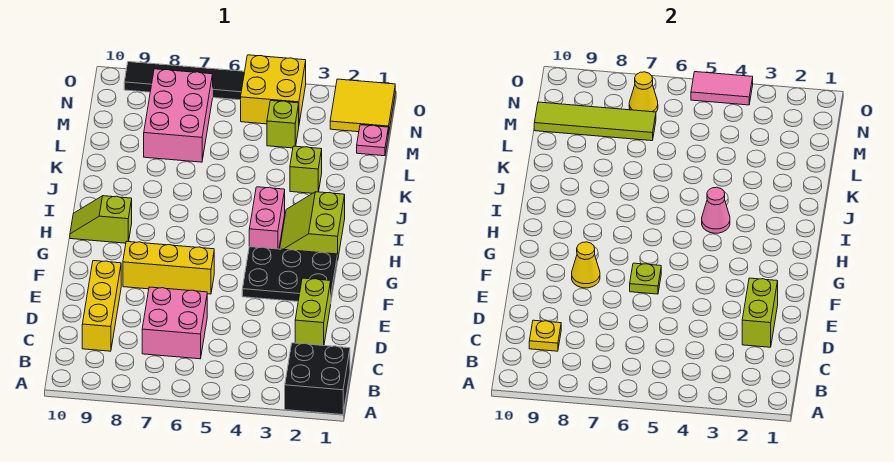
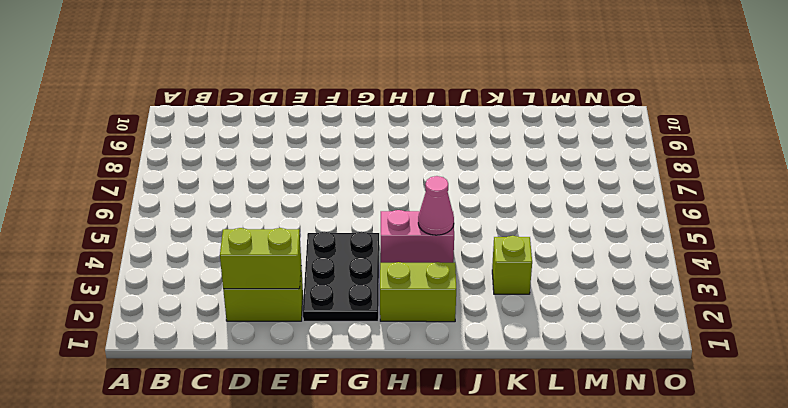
none -> black brick A1:B2 level 1
none -> pink brick C6:D7 level 1
none -> yellow brick C9:E9 level 1

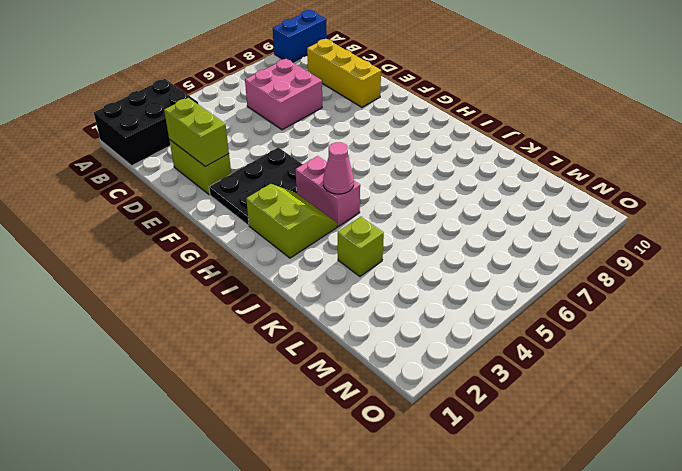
black brick A1:B3 level 1 -> black brick A1:B2 level 1
blue brick A9:A10 level 1 -> none
none -> yellow brick F6:F8 level 1
none -> lime slope H9:H10 level 1 top 9
none -> pink brick L7:N8 level 1

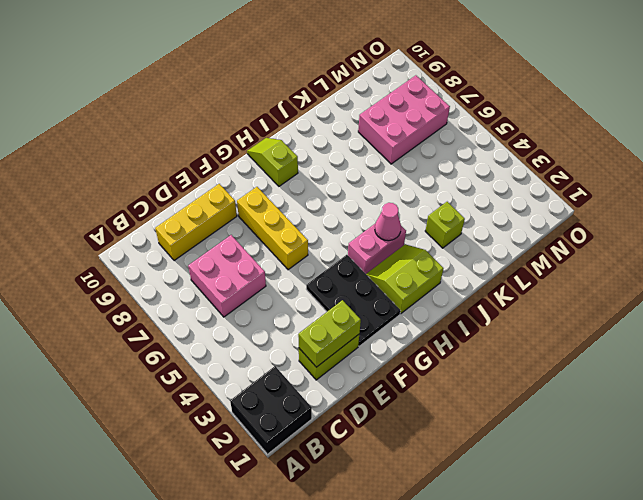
none -> pink plate M1 level 1
none -> lime brick M4 level 1
none -> yellow tile N1:O2 level 1

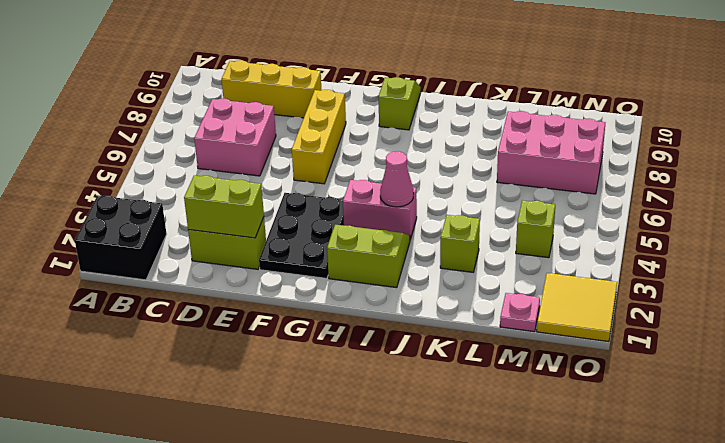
none -> yellow brick N4:O5 level 1
none -> black tile O6:O9 level 1
none -> yellow plate C9 level 2

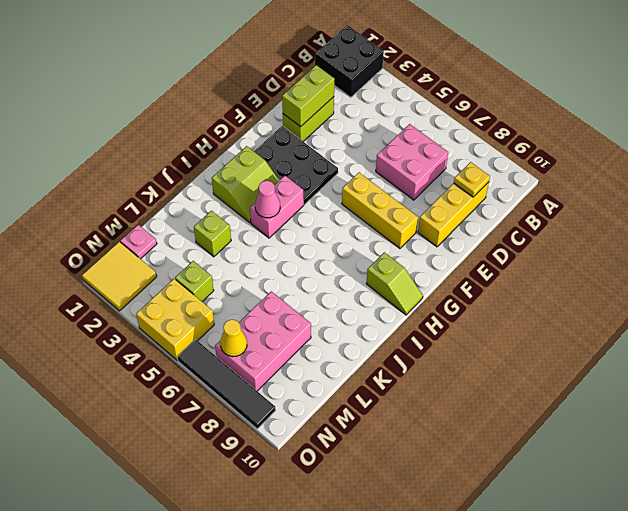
none -> lime plate F6 level 2
none -> yellow cone F8 level 2
none -> lime tile M7:M10 level 2

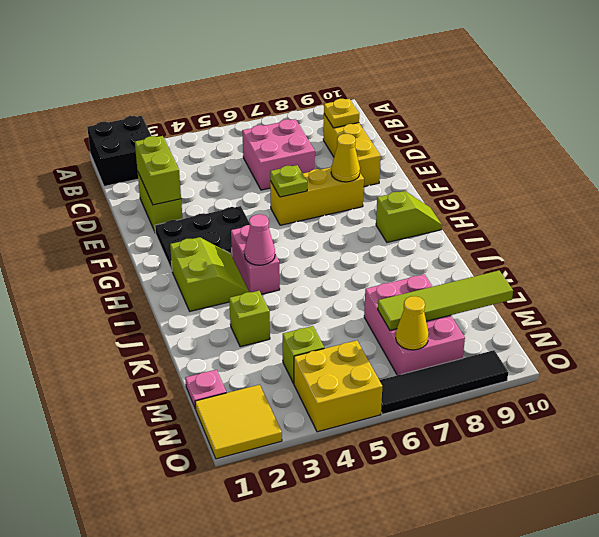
none -> pink tile O4:O5 level 2

